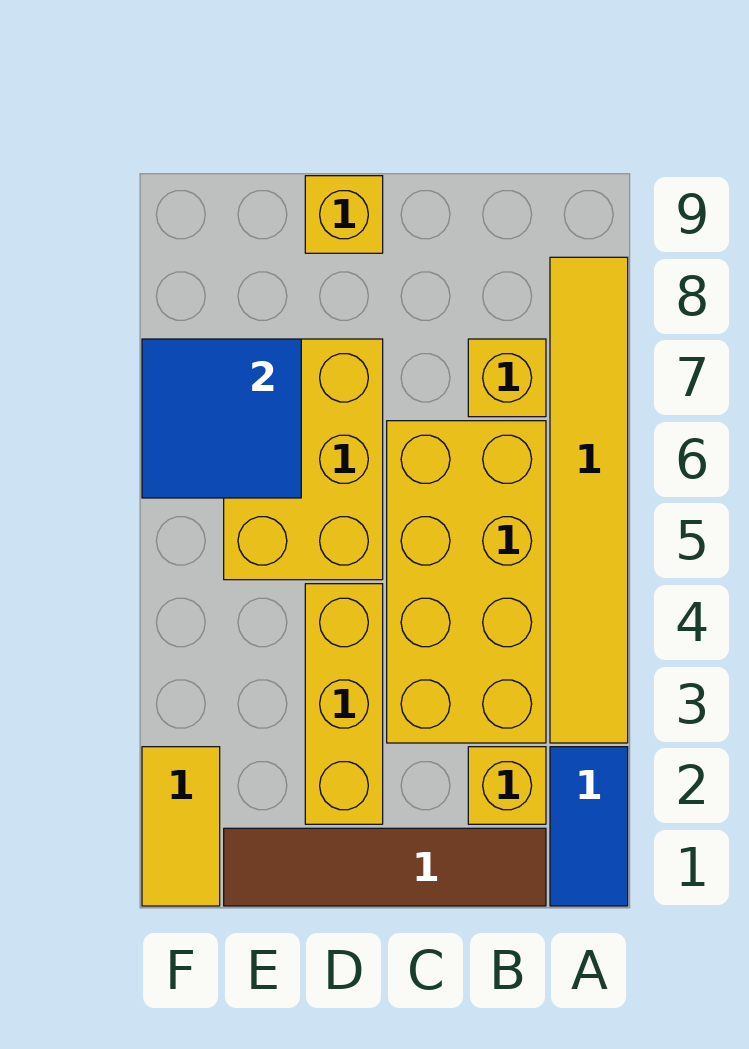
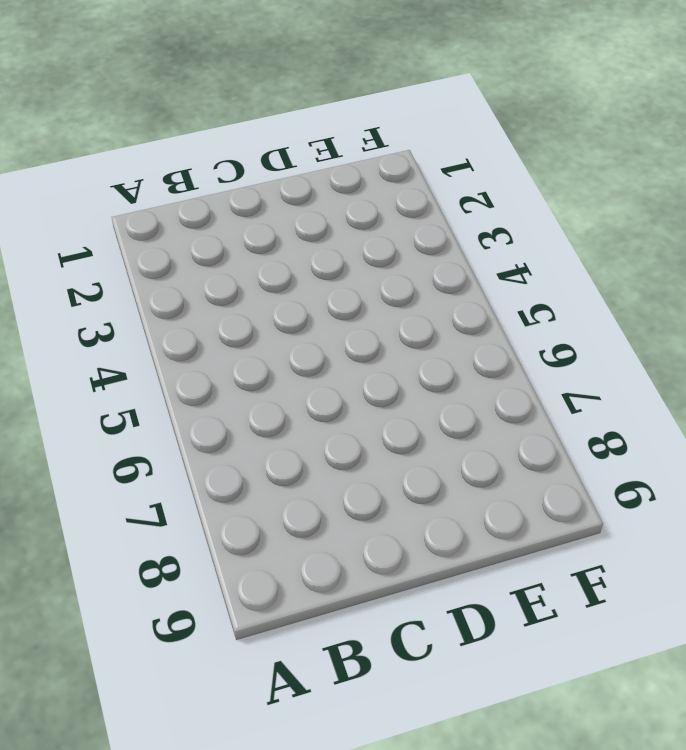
none -> blue tile A1:A2 level 1
none -> yellow tile A3:A8 level 1

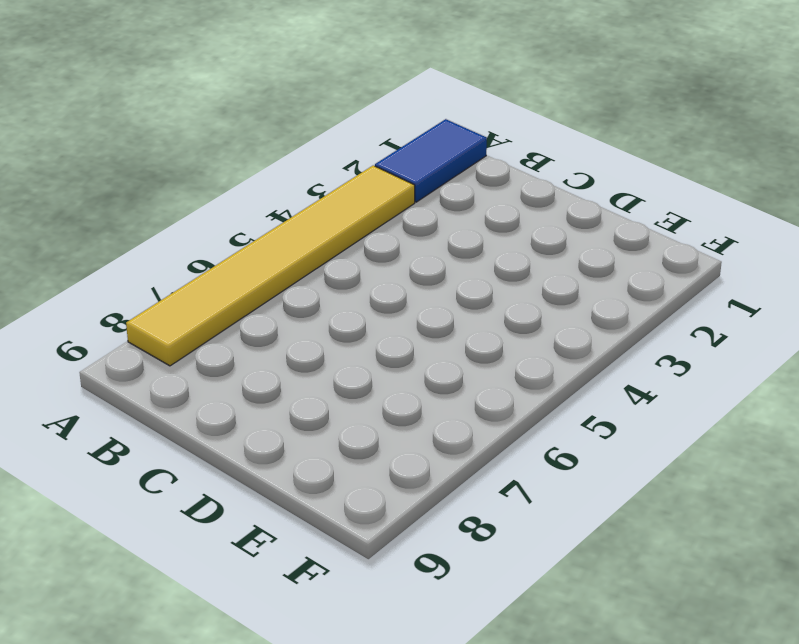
none -> brown tile B1:E1 level 1
none -> yellow brick B2 level 1

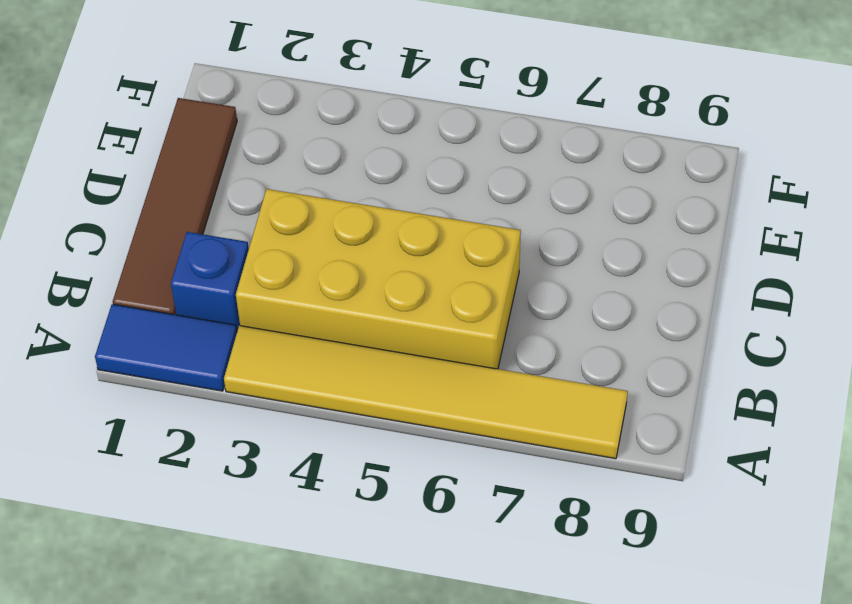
blue brick B2 level 1 -> yellow brick B2 level 1
none -> yellow brick B7 level 1
none -> yellow brick D2:D4 level 1

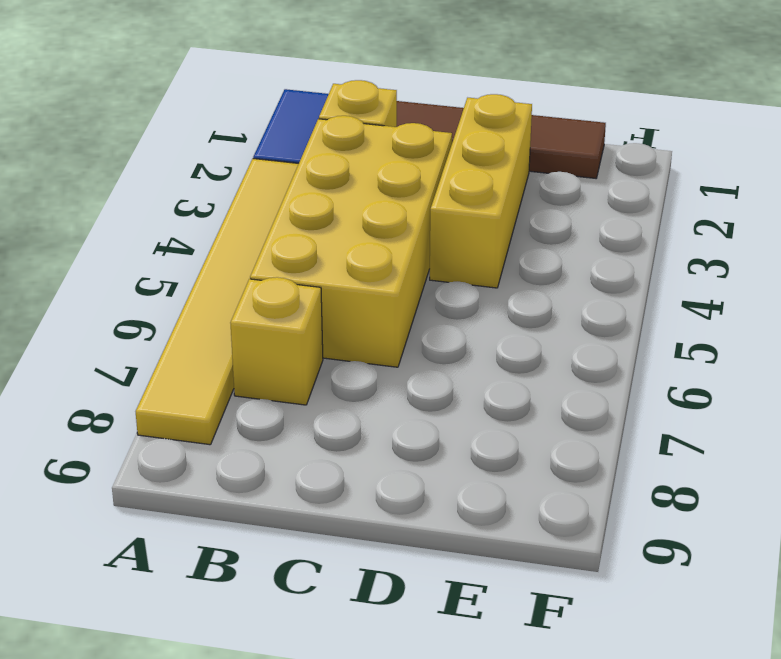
none -> yellow brick D5:E7 level 1
none -> yellow brick D9 level 1

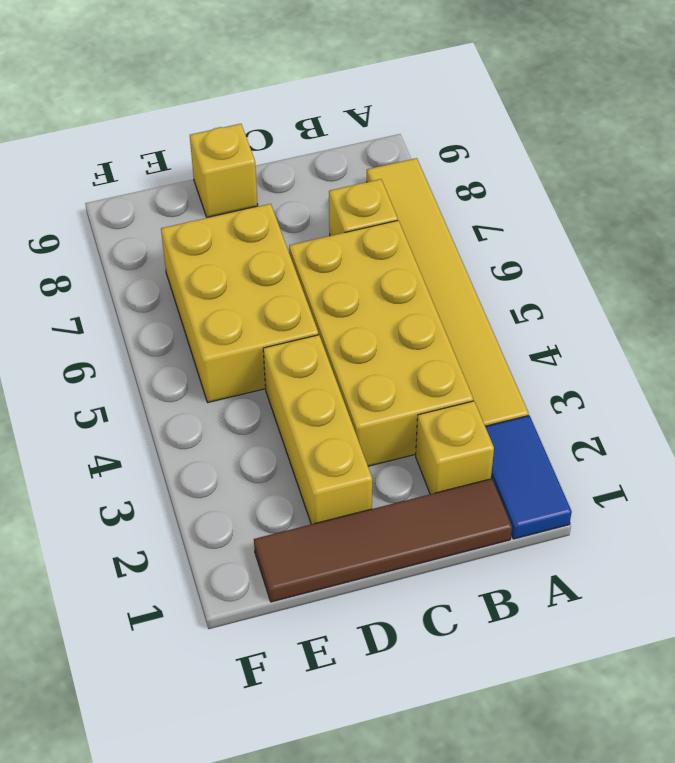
none -> yellow tile F1:F2 level 1
none -> blue tile E6:F7 level 2

